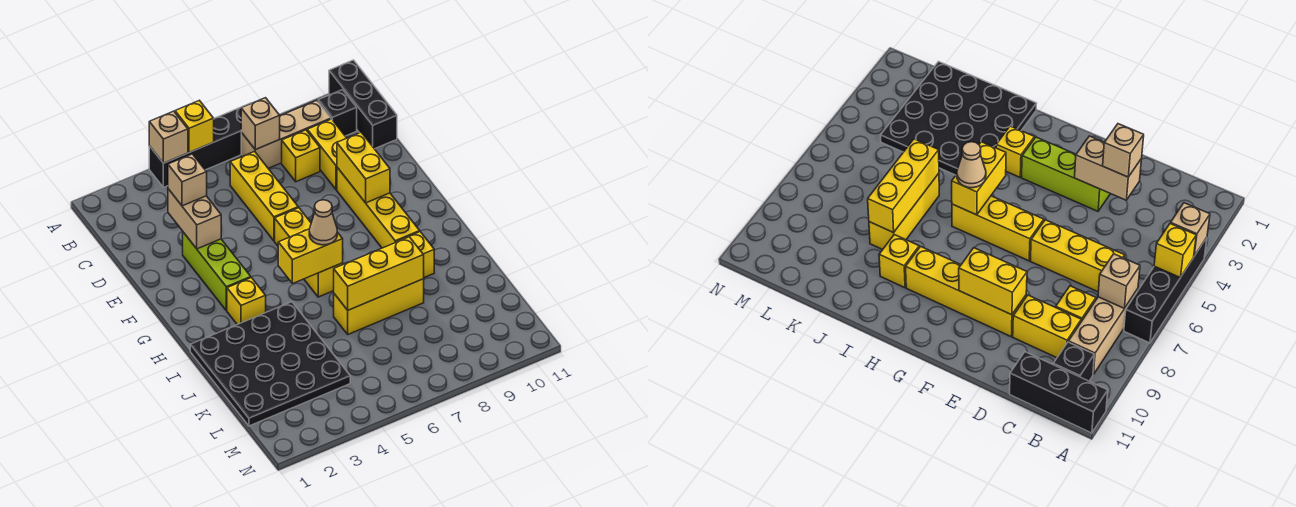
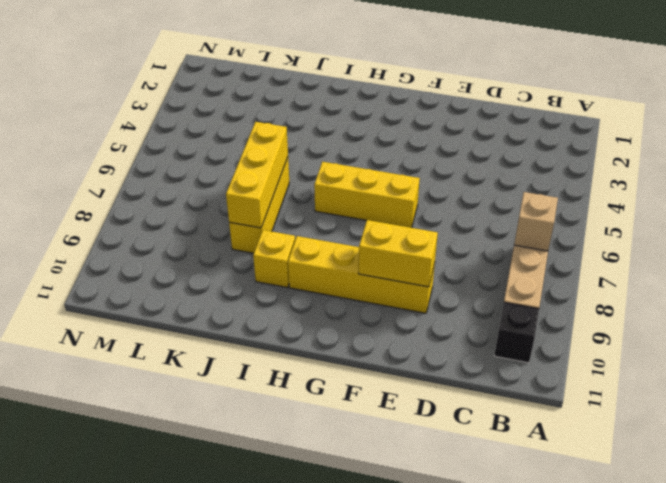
none -> black brick A4:A7 level 1
none -> black brick A11:C11 level 1
none -> yellow brick C6:E6 level 1

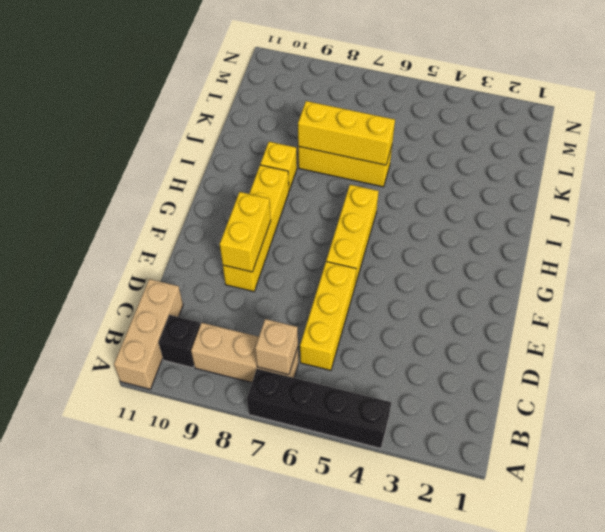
tan brick A11:C11 level 1 -> black brick A11:C11 level 1
none -> yellow brick C8 level 1
none -> yellow brick C9:D9 level 1
none -> lime brick E3:G3 level 1

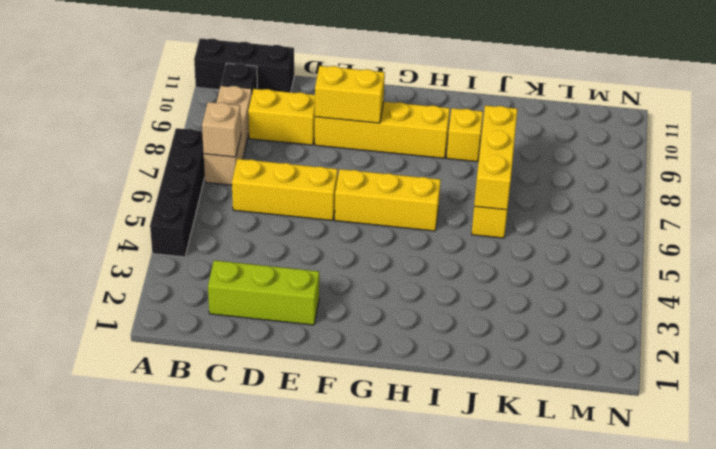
lime brick C2:E2 level 1 -> lime brick E3:G3 level 1
none -> yellow brick C8 level 1
none -> yellow brick H3 level 1
none -> black plate I1:L4 level 1

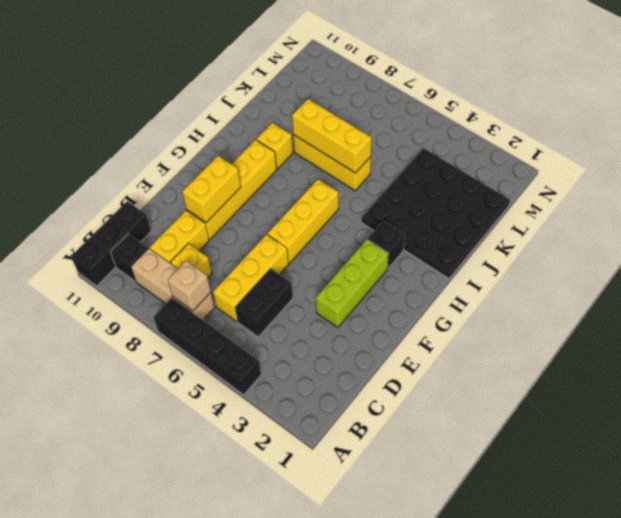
black brick C5:D5 level 1 -> none
black brick H3 level 1 -> yellow brick H3 level 1
none -> tan brick A4 level 2
none -> yellow brick A5 level 2
none -> tan brick D3:E3 level 2

